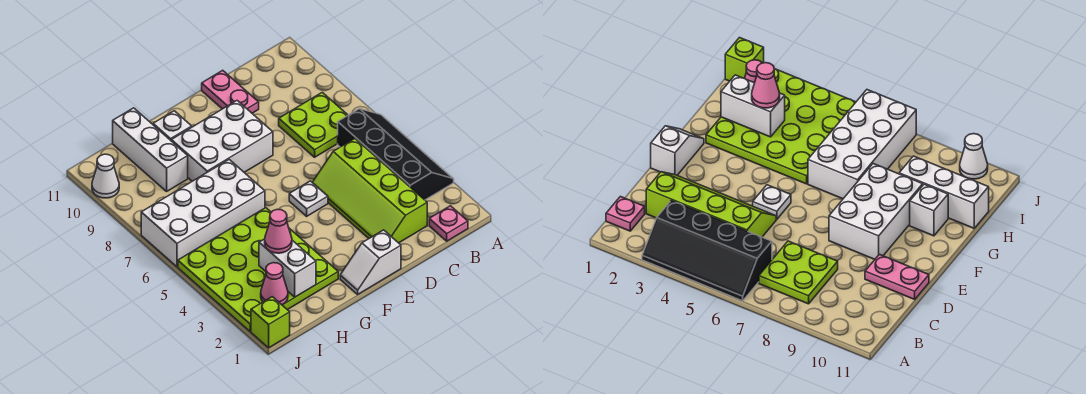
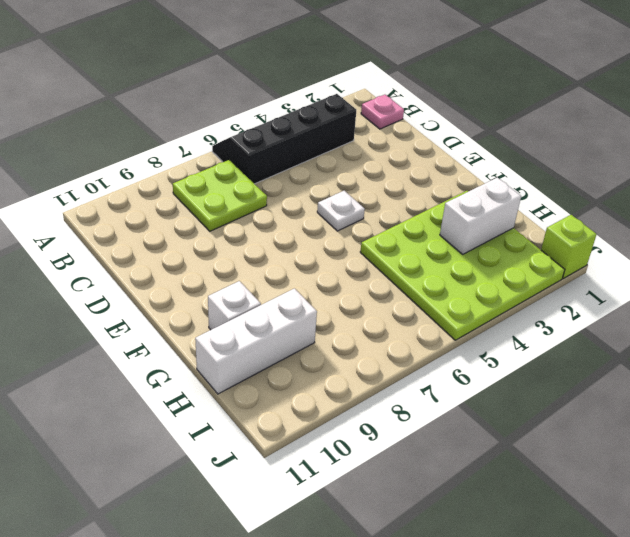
none -> lime slope C2:D5 level 1 top C
none -> pink plate D10:D11 level 1
none -> white slope E1:F1 level 1 top E

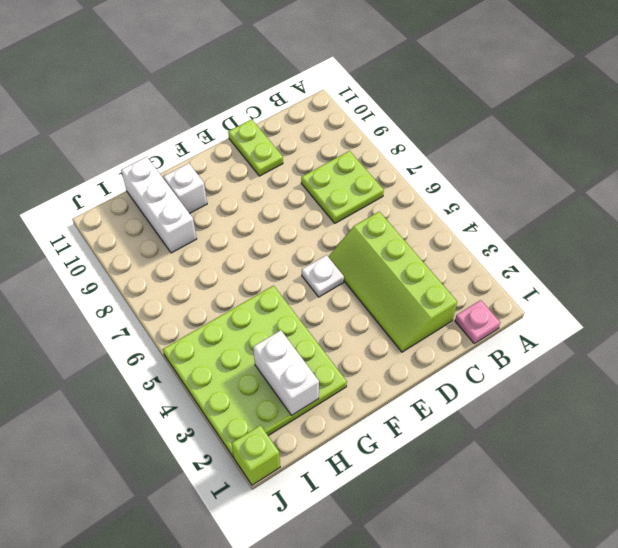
lime plate D10:D11 level 1 -> pink plate D10:D11 level 1
none -> black slope A3:B6 level 1 top B
none -> white slope E1:F1 level 1 top E
none -> white brick E8:G9 level 1

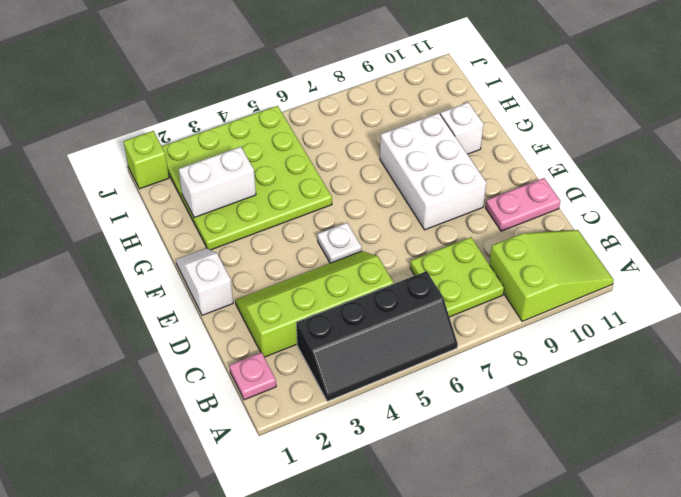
lime slope A9:B11 level 1 top 9 -> none
none -> white brick G6:J7 level 1
none -> white brick H9:H11 level 1
none -> white cone J10 level 1

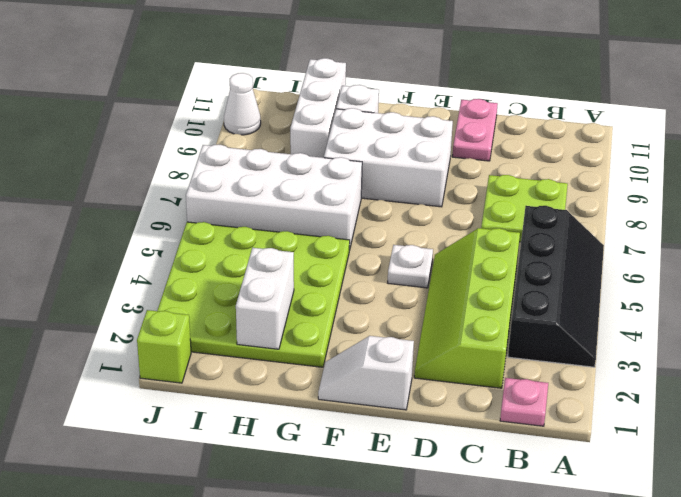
none -> pink cone I2 level 2
none -> pink cone H3 level 3

